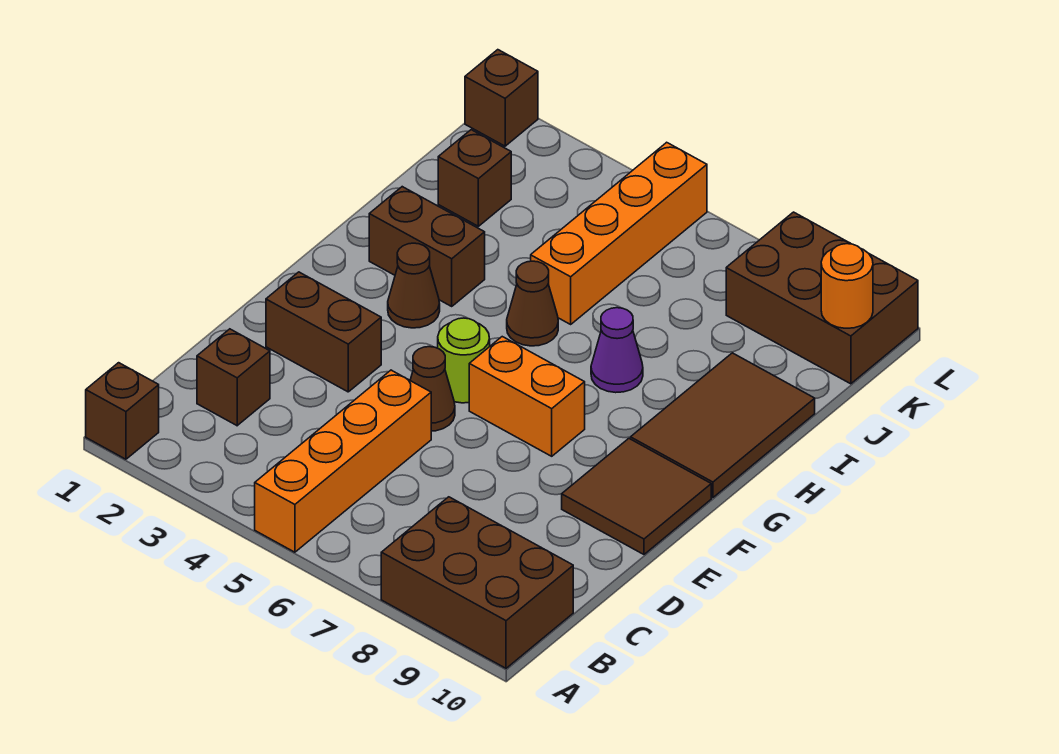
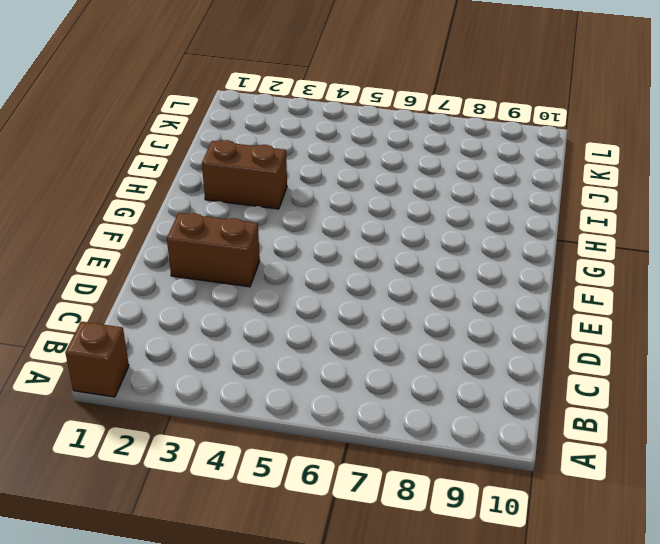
none -> orange brick A5:D5 level 1
none -> brown brick A8:B10 level 1
none -> brown brick C2 level 1

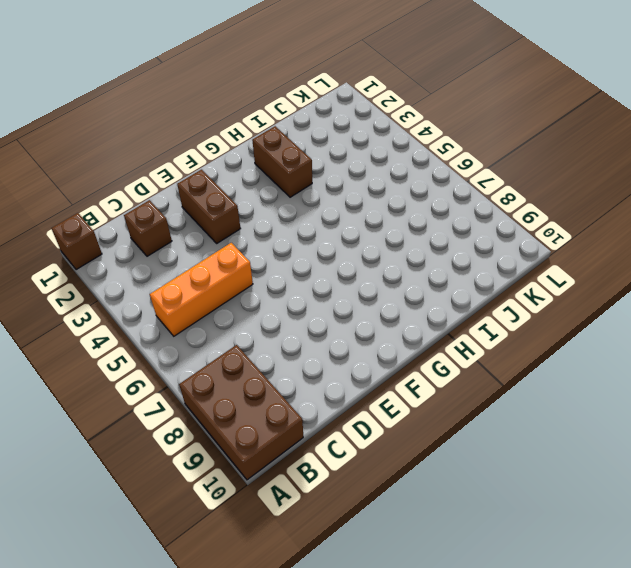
orange brick B5:D5 level 1 -> orange brick A5:D5 level 1
none -> brown cone E5 level 1
none -> brown tile E9:F10 level 1
none -> lime round brick F5 level 1

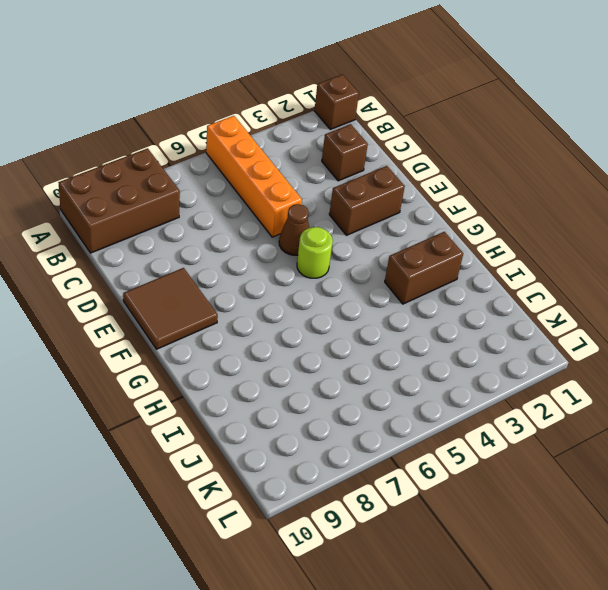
none -> orange brick F6:F7 level 1
none -> brown cone G3 level 1
none -> brown tile G9:I10 level 1

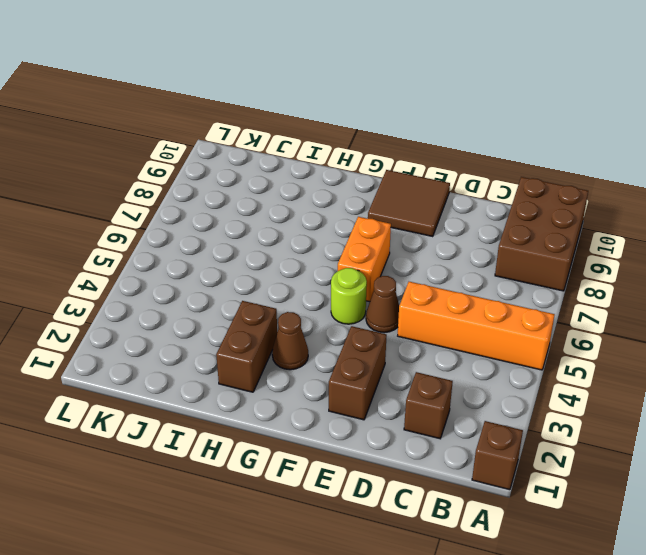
none -> brown tile G9:I10 level 1
none -> brown cone H5 level 1
none -> purple cone H7 level 1

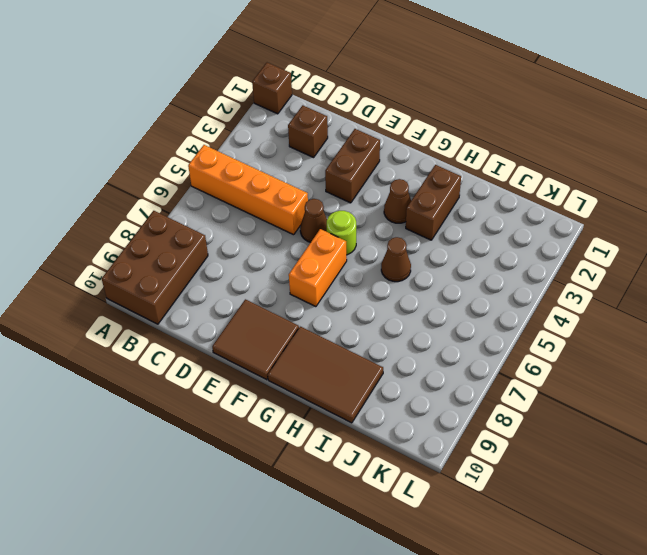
none -> purple cone H7 level 1
none -> orange brick I5:L5 level 1
none -> brown brick J2 level 1

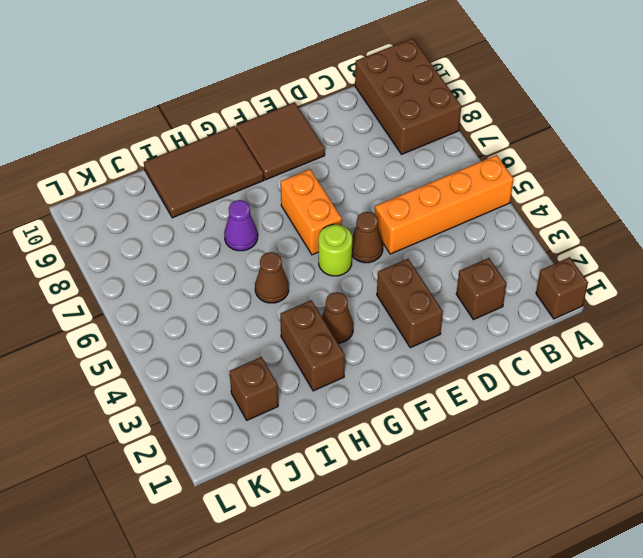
none -> orange brick I5:L5 level 1
none -> brown brick K8:L10 level 1
none -> brown brick L1 level 1

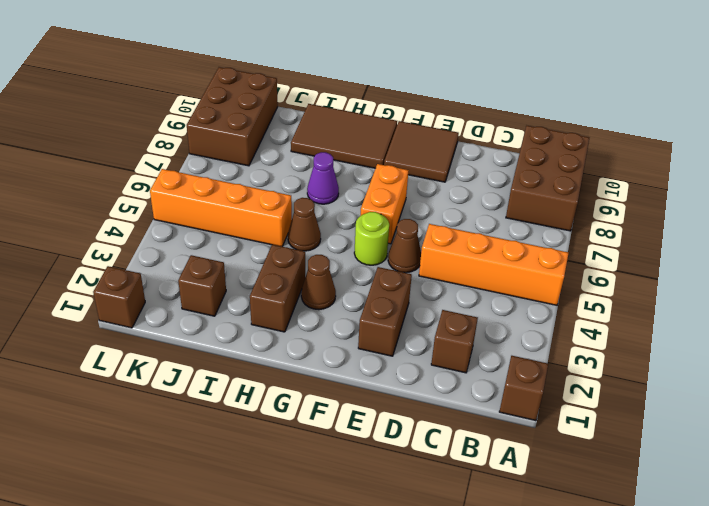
none -> orange round brick K10 level 2

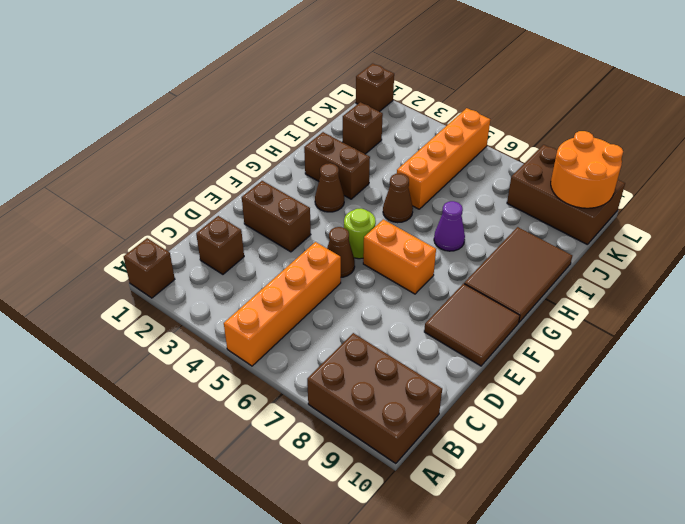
orange round brick K9:L10 level 2 -> orange round brick K10 level 2

